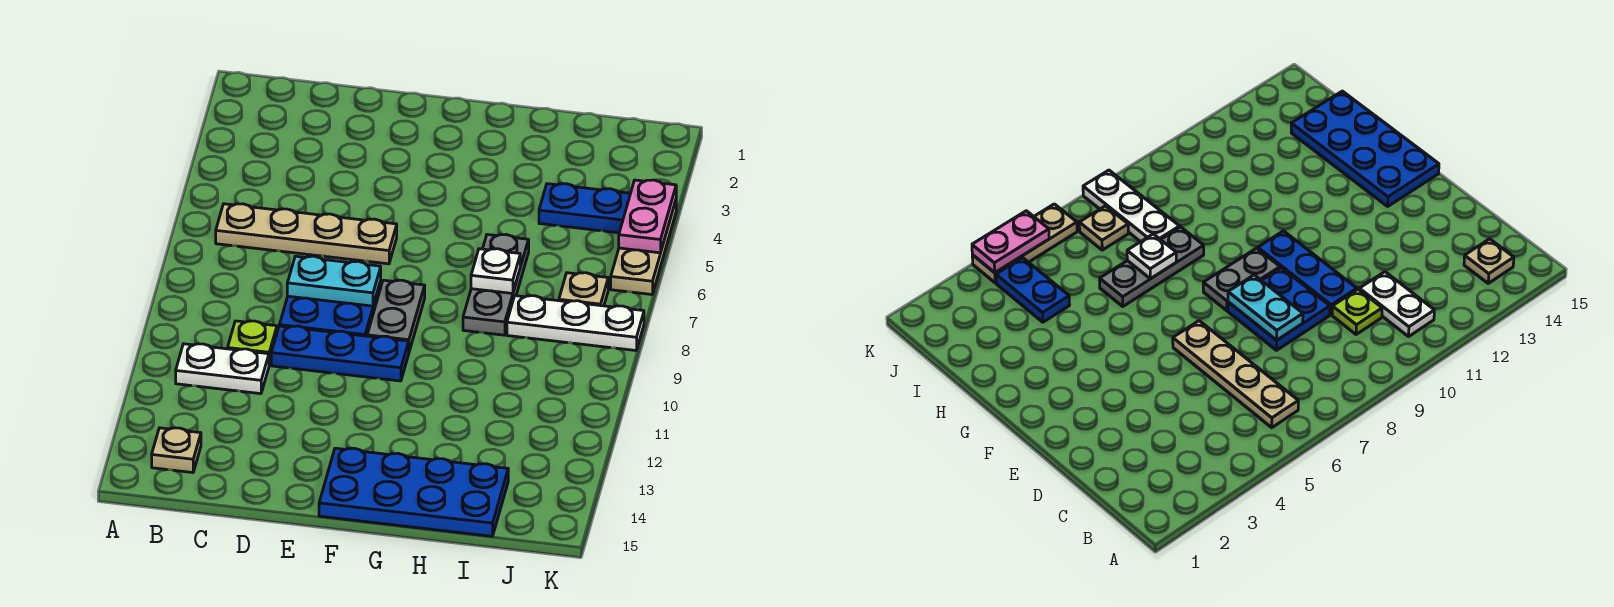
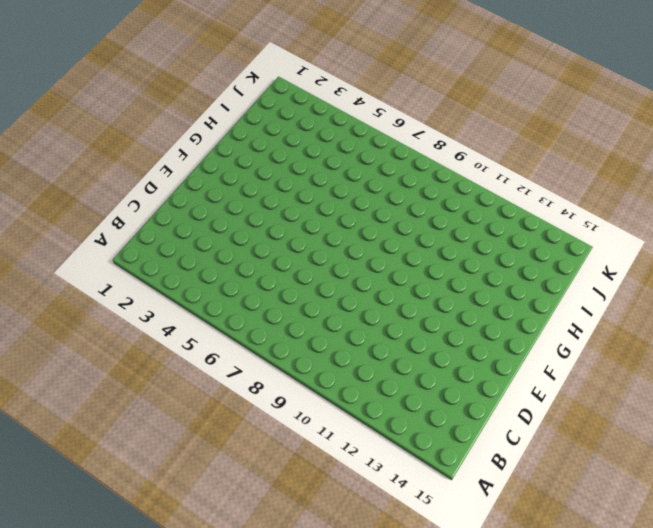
none -> tan plate B6:E6 level 1
none -> white plate B11:C11 level 1
none -> tan plate B14 level 1

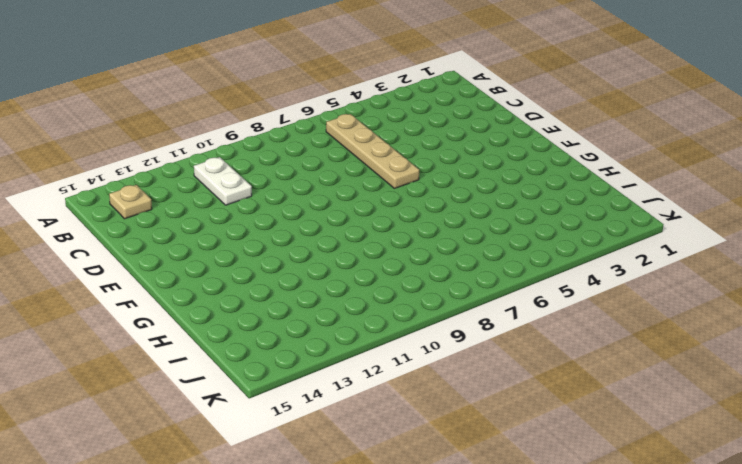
none -> lime plate C10 level 1
none -> blue plate D8:E9 level 1
none -> blue plate D10:F10 level 1

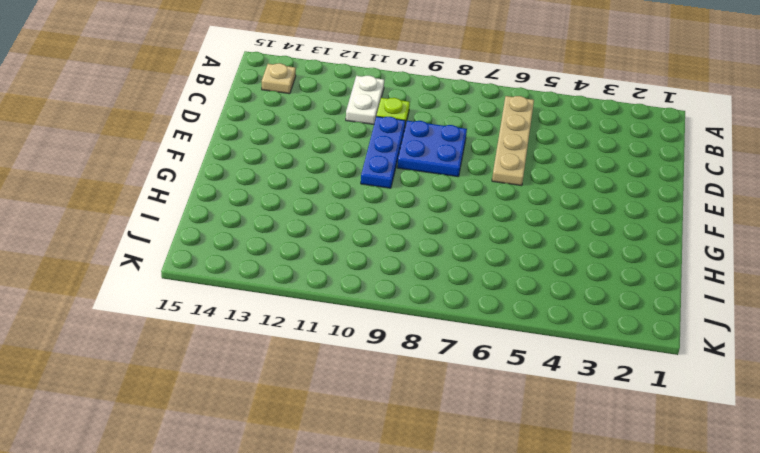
none -> grey plate F8:F9 level 1
none -> blue plate F14:I15 level 1
none -> grey plate H6:H8 level 1

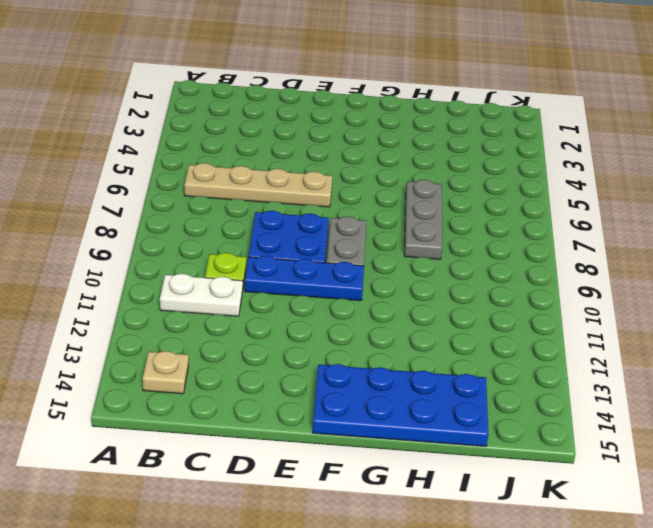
none -> blue plate I4:J4 level 1
none -> white plate I8:K8 level 1
none -> tan plate J7 level 1

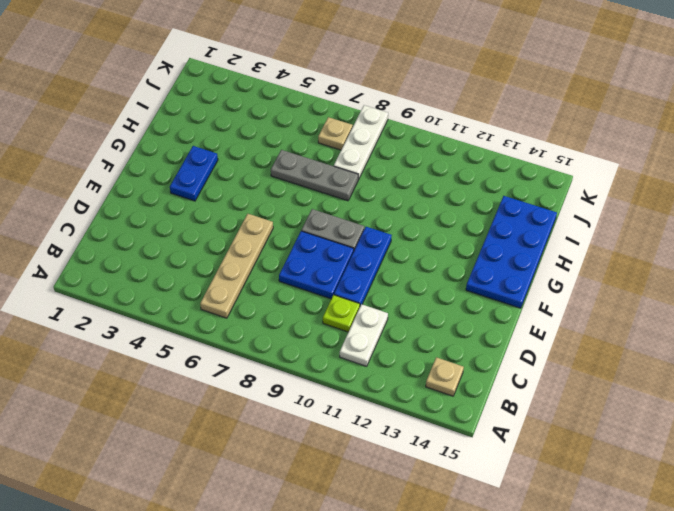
blue plate F3:G3 level 1 -> blue plate I4:J4 level 1
none -> tan plate K4:K6 level 1
none -> cyan plate D8:E8 level 2
none -> white plate H7 level 2

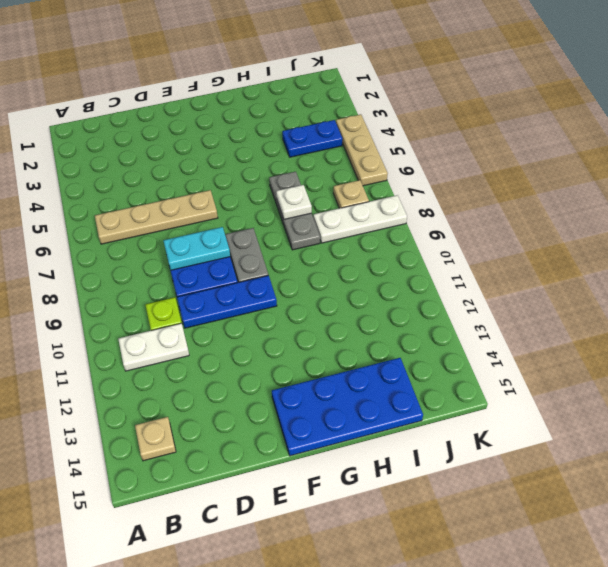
none -> pink plate K4:K5 level 2

